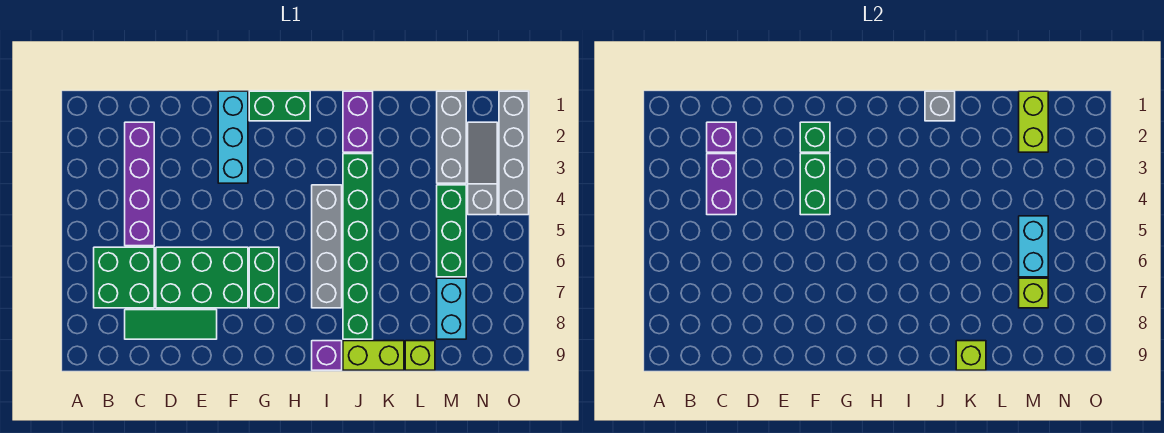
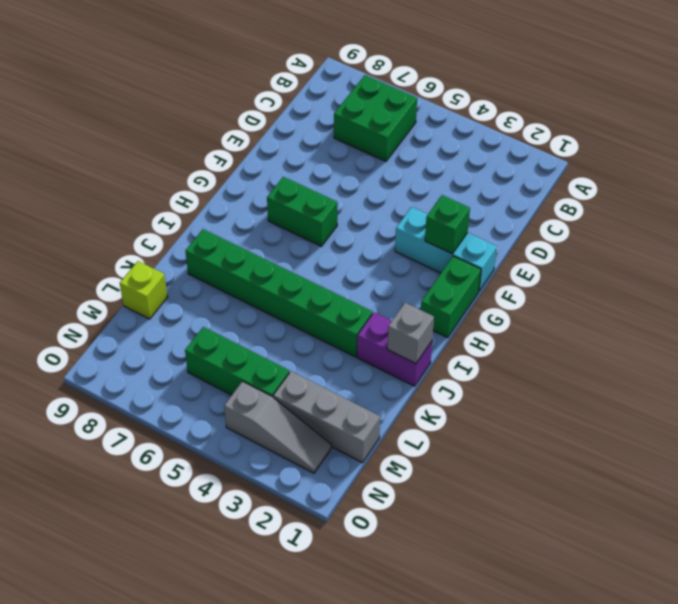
none -> purple brick C2:C5 level 1
none -> green tile C8:E8 level 1
none -> green brick D6:F7 level 1

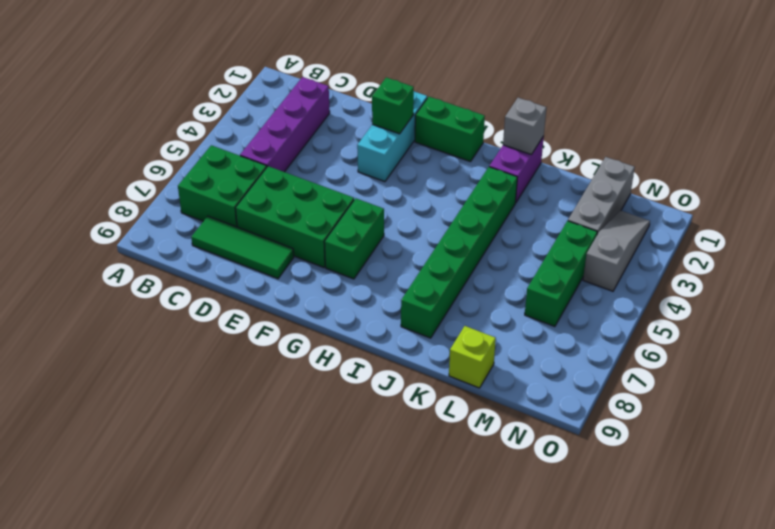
none -> grey brick I4:I7 level 1
none -> purple brick I9 level 1
none -> lime brick J9:K9 level 1

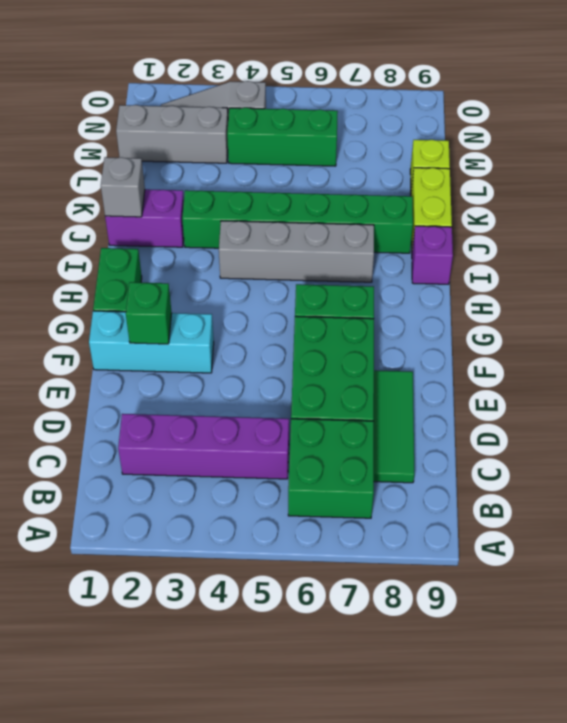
none -> cyan brick M7:M8 level 1
none -> grey brick O1:O4 level 1
none -> purple brick C2 level 2

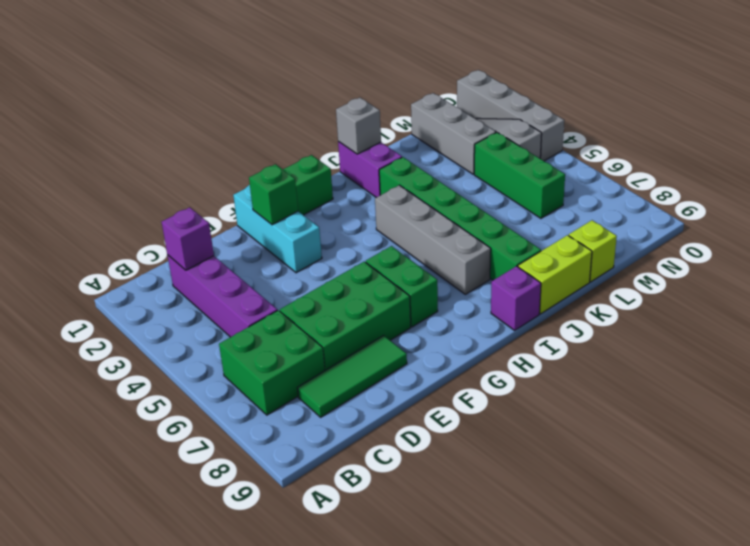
none -> cyan brick M7:M8 level 1
none -> purple brick C3:C4 level 2
none -> green brick F3:F4 level 2

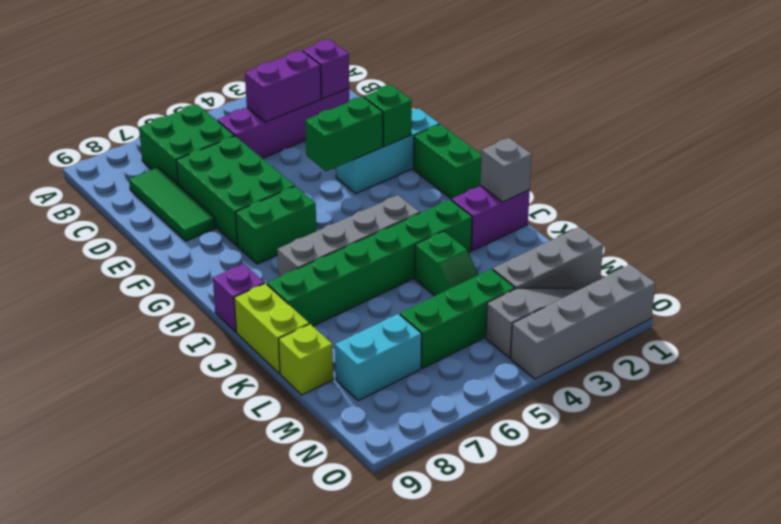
green slope K4:L4 level 1 top K -> none
none -> lime brick K9 level 2
none -> lime brick M1:M2 level 2
none -> cyan brick M5:M6 level 2

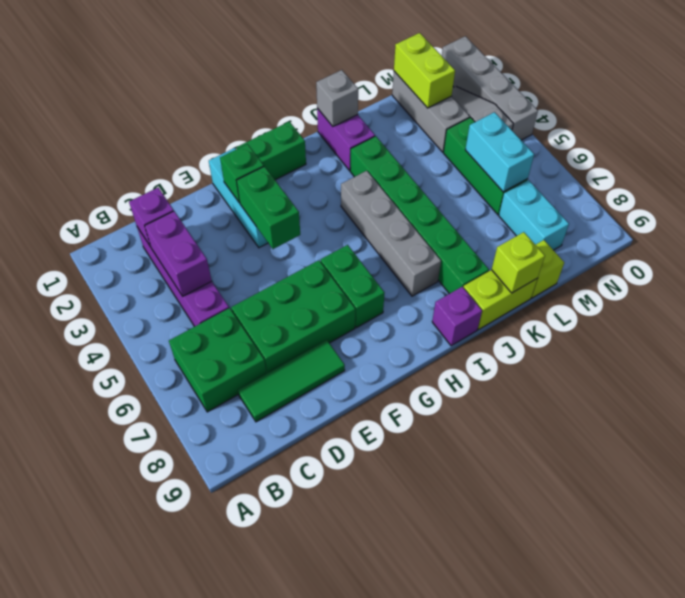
none -> lime brick M7 level 2

